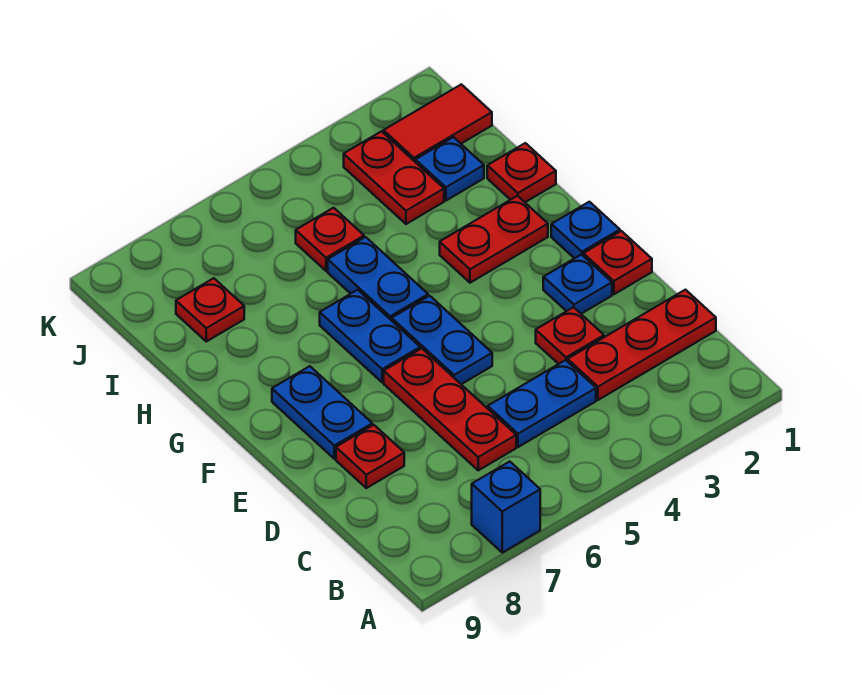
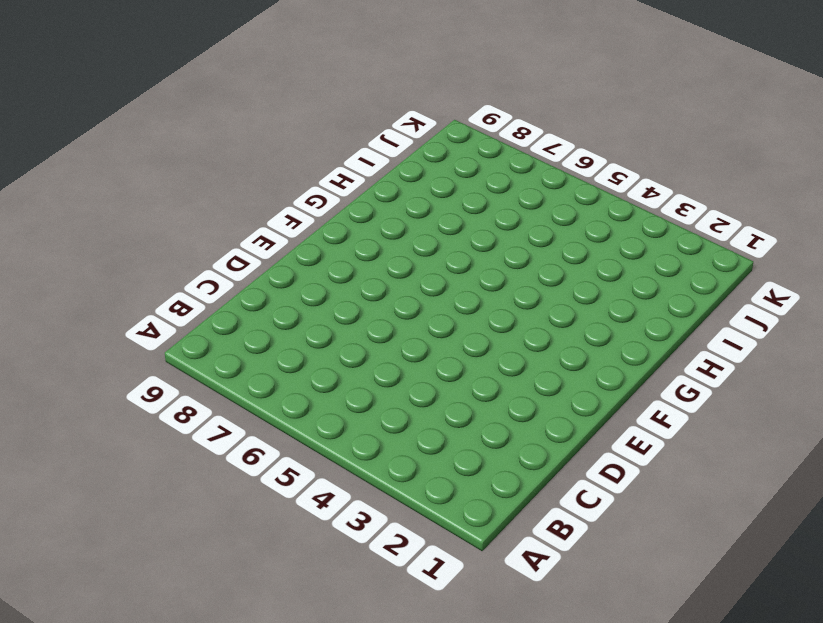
none -> blue brick A7 level 1
none -> red plate C1:C3 level 1
none -> blue plate C4:C5 level 1

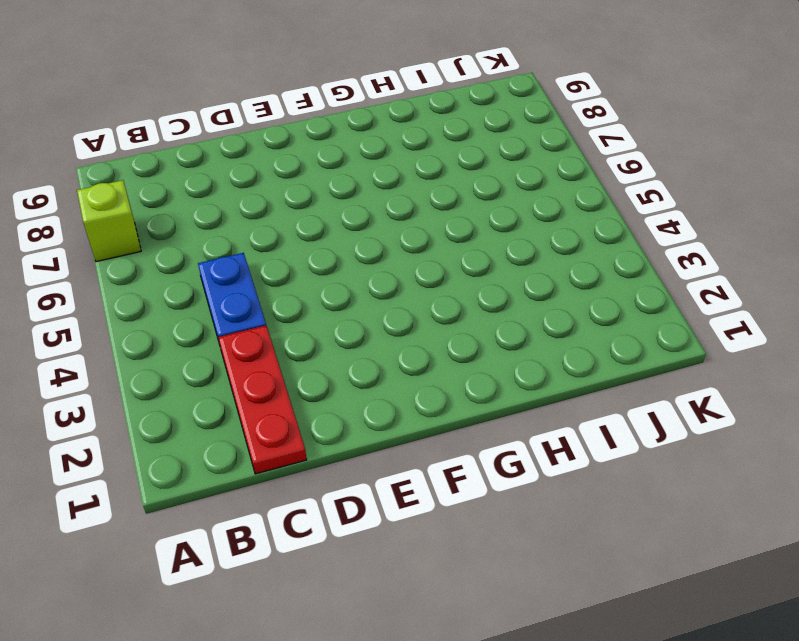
lime brick A7 level 1 -> blue brick A7 level 1
none -> red plate C6:E6 level 1
none -> red plate D3 level 1
none -> red plate D8 level 1

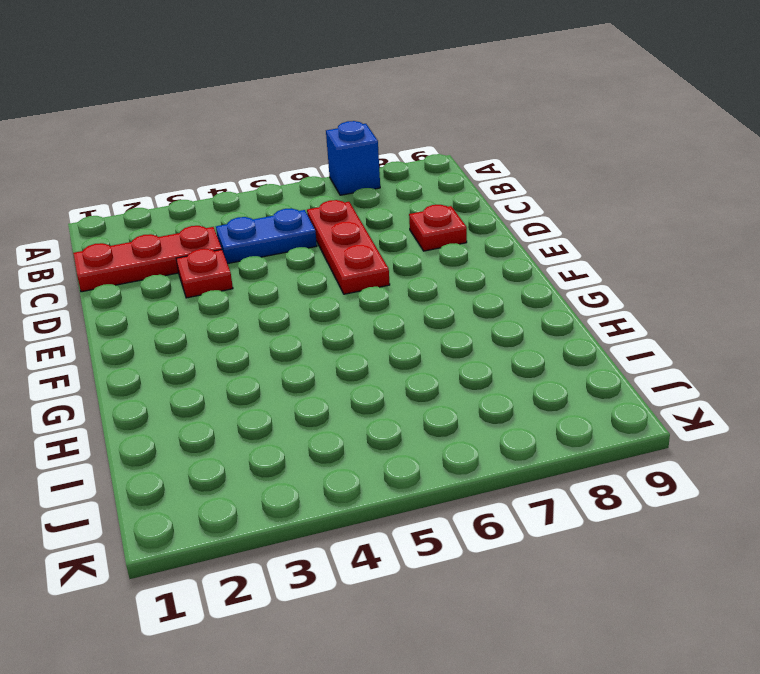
none -> red plate E1 level 1
none -> blue plate E2 level 1
none -> blue plate E5:F5 level 1

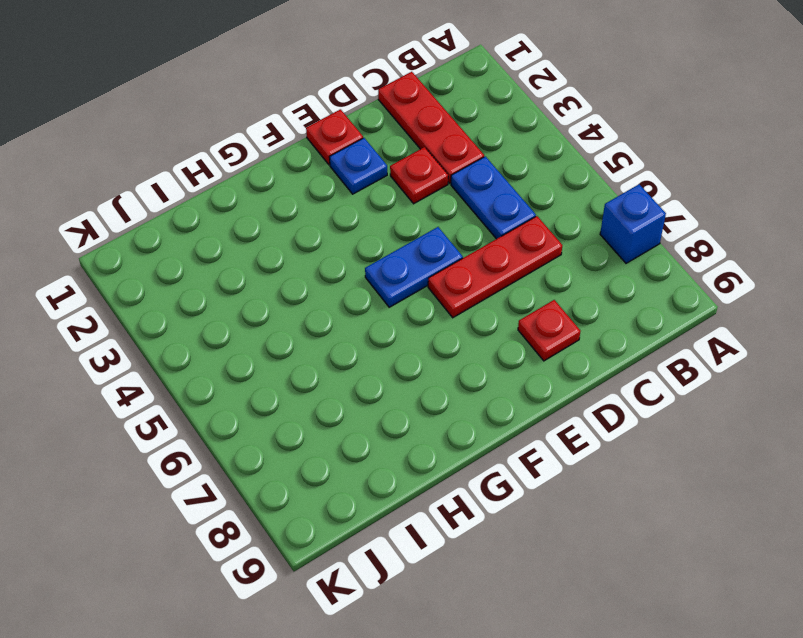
none -> blue plate E8:F8 level 1
none -> blue plate F1 level 1
none -> blue plate F6:G6 level 1

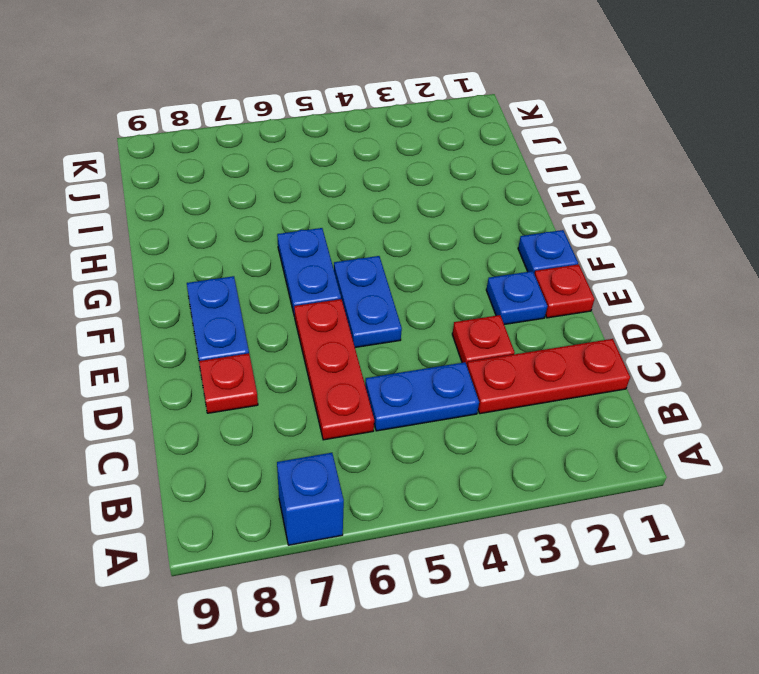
none -> red plate G2:G3 level 1
none -> blue plate G5:H5 level 1
none -> red plate H1 level 1

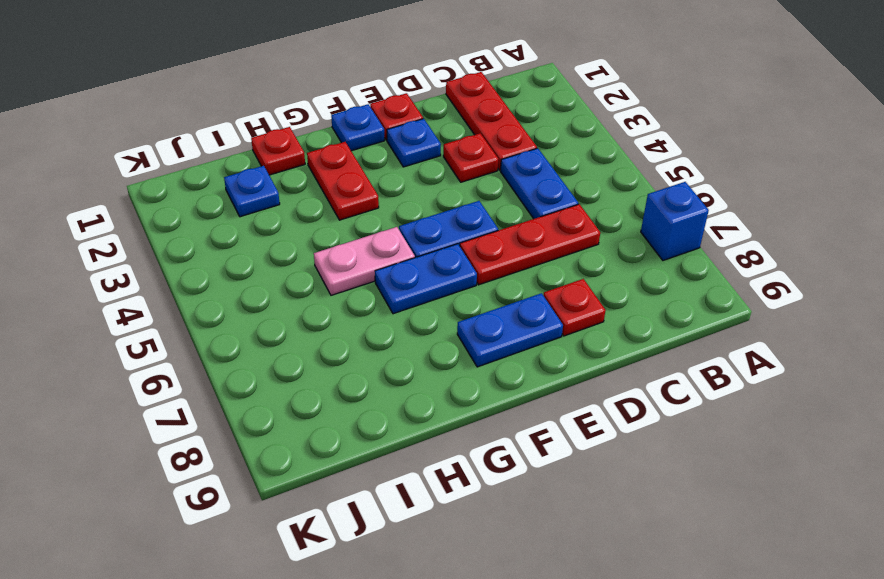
pink plate G5:H5 level 1 -> blue plate G5:H5 level 1
none -> red plate I3:J3 level 1
none -> red plate I5 level 1
none -> red plate I8 level 1

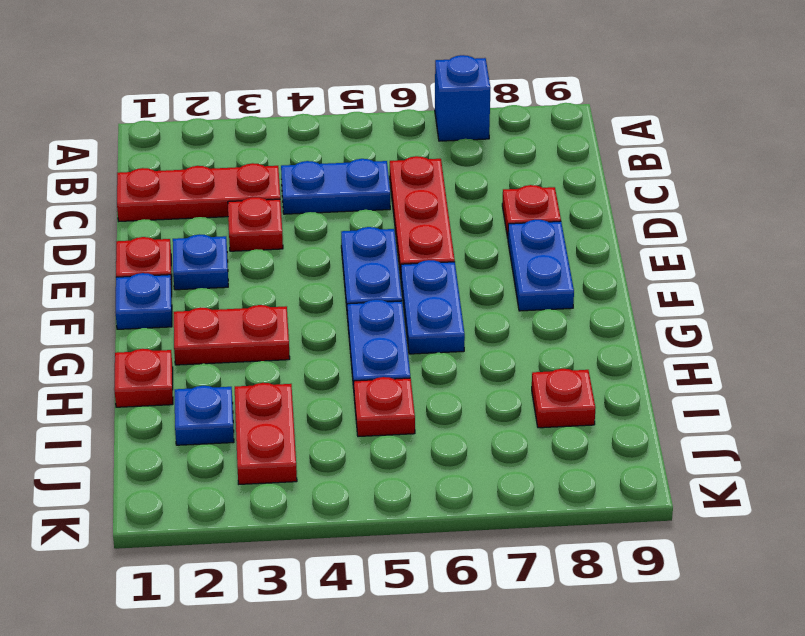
none -> red tile J1:J2 level 1

